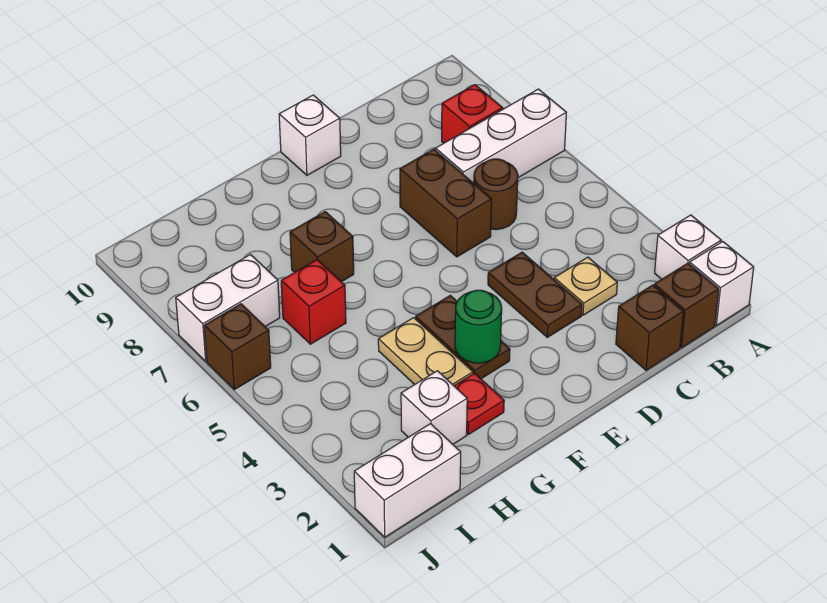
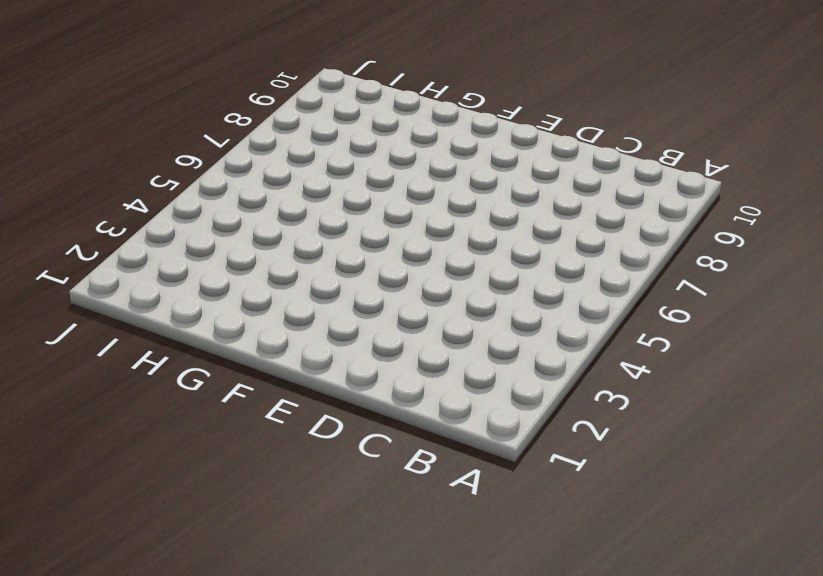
none -> white brick A1 level 1
none -> white brick A2 level 1
none -> white brick A7:C7 level 1

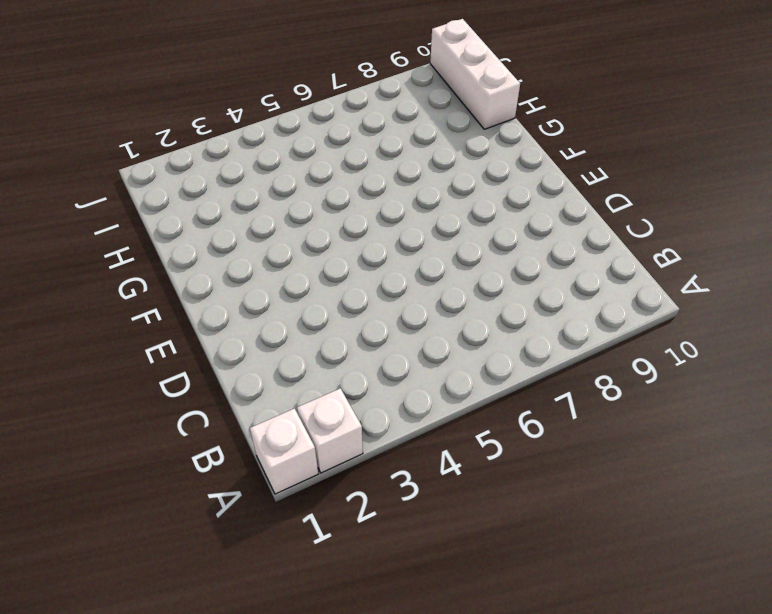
white brick H10:J10 level 1 -> white brick A7:C7 level 1
none -> brown brick B1 level 1
none -> red brick B8 level 1
none -> brown brick C1 level 1

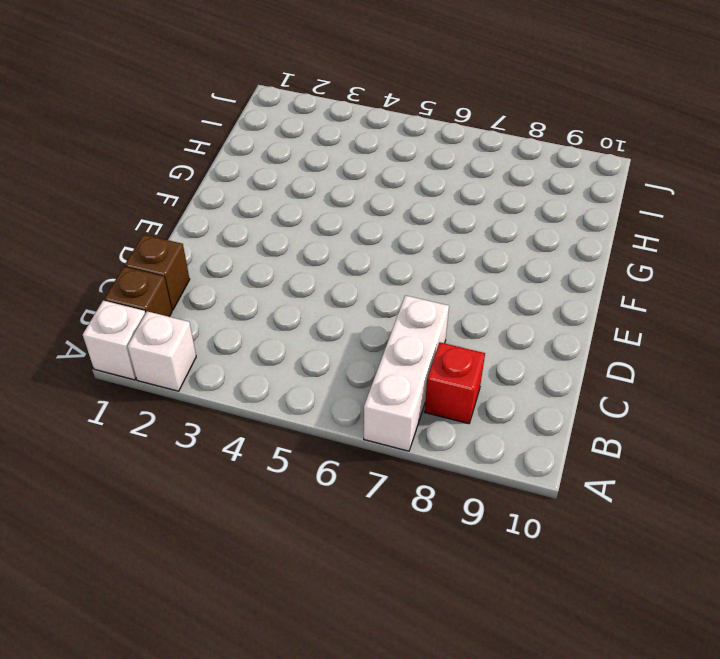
none -> tan plate C3 level 1
none -> brown round brick C6 level 1
none -> brown plate D3:D4 level 1

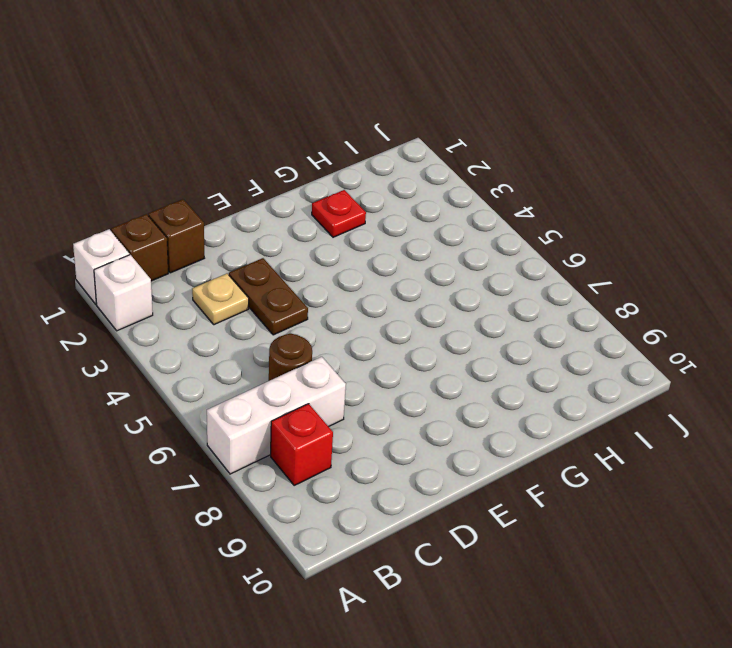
none -> brown brick D6:D7 level 1
none -> white brick E10 level 1
none -> brown plate F3:F4 level 1

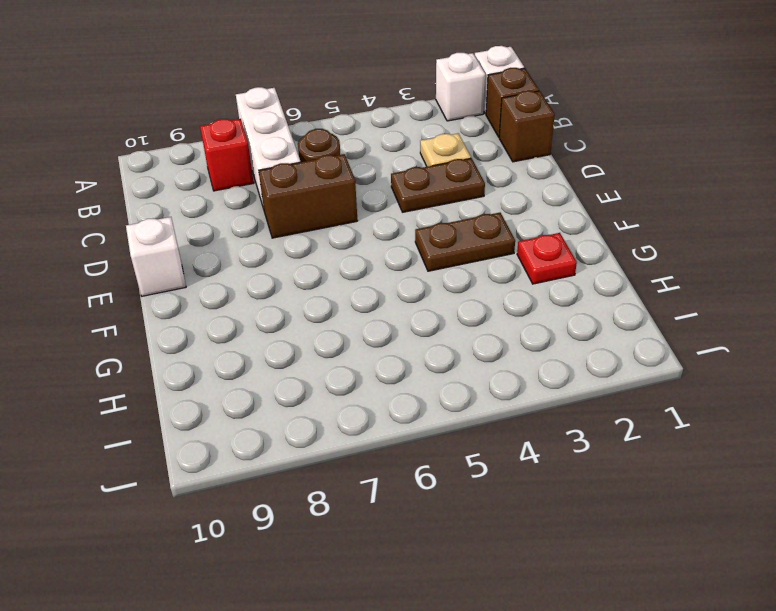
none -> tan plate G3:G4 level 1
none -> brown brick G7 level 1
none -> white brick H2 level 1

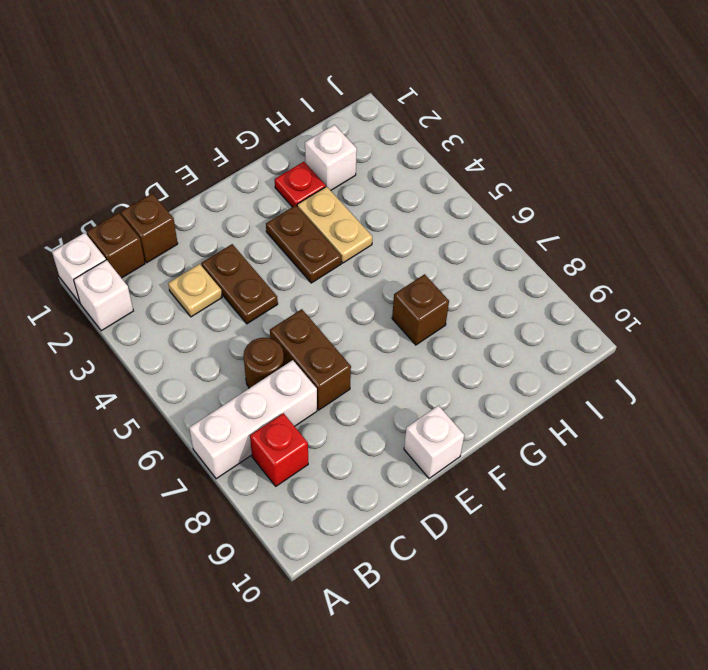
none -> red brick H6 level 1
none -> white brick I1:J1 level 1
none -> white brick I7:J7 level 1

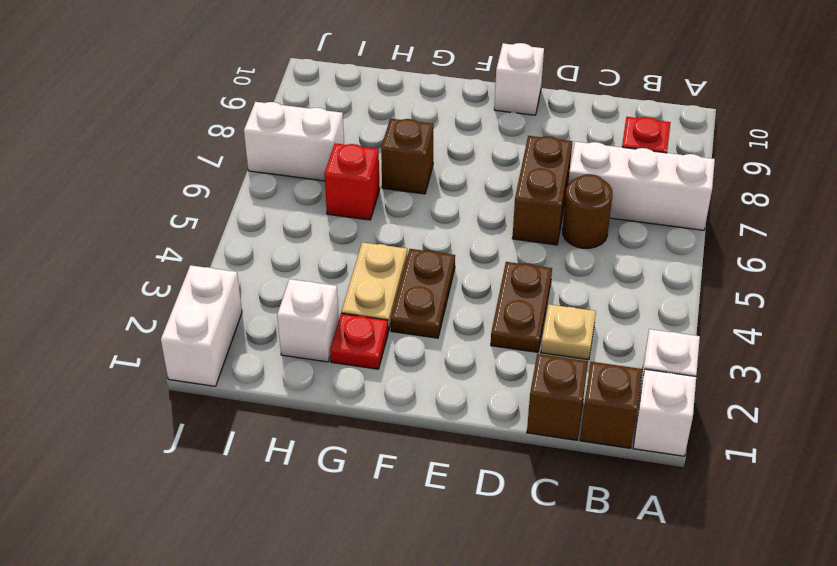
white brick J1:J2 level 1 -> white brick I1:J1 level 1
none -> brown brick J6 level 1
none -> green round brick F3 level 2

